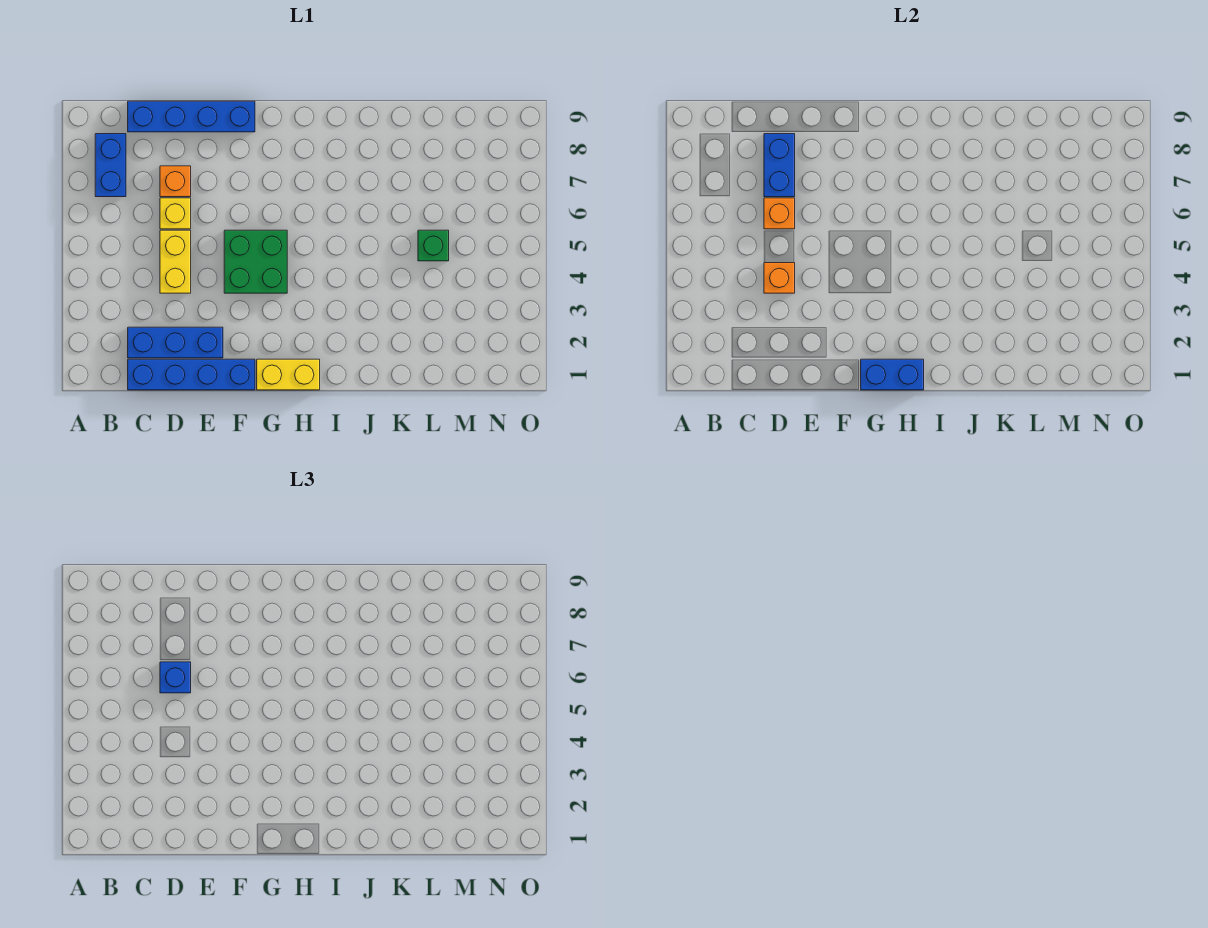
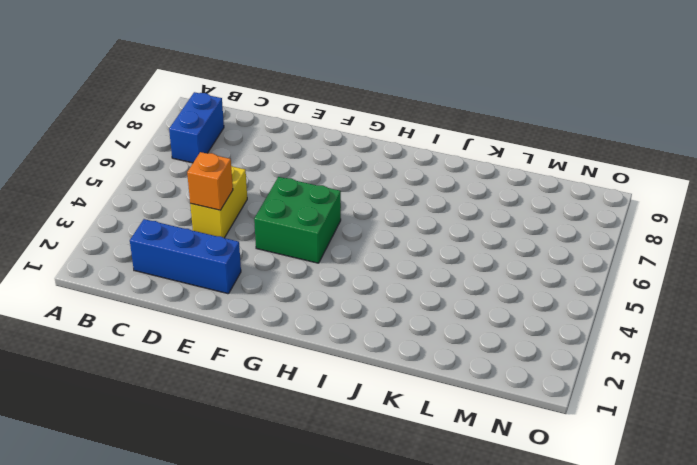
none -> blue brick C1:F1 level 1
none -> blue brick C9:F9 level 1
none -> yellow brick D6 level 1

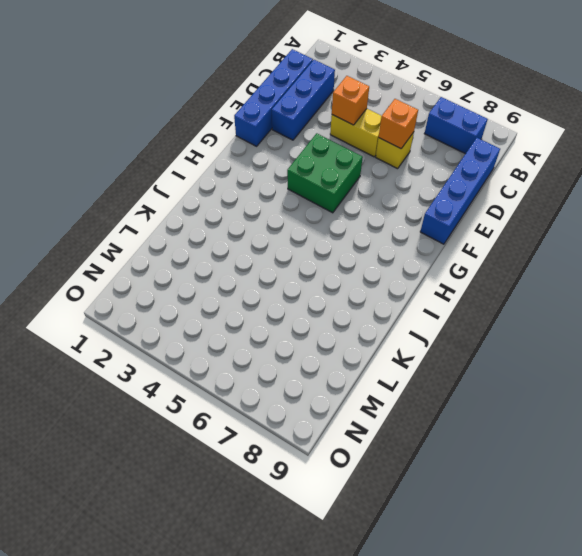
none -> orange brick D7 level 1
none -> yellow brick G1:H1 level 1
none -> green brick L5 level 1

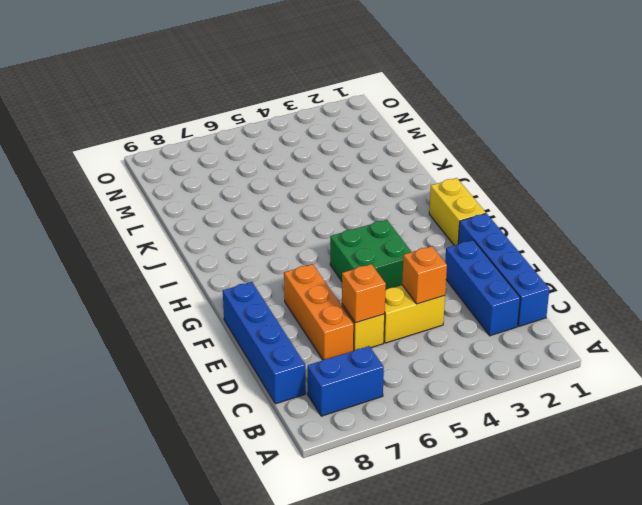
orange brick D7:F7 level 1 -> orange brick D7 level 1
none -> green brick L5 level 1
none -> blue brick D7:D8 level 2
none -> blue brick G1:H1 level 2

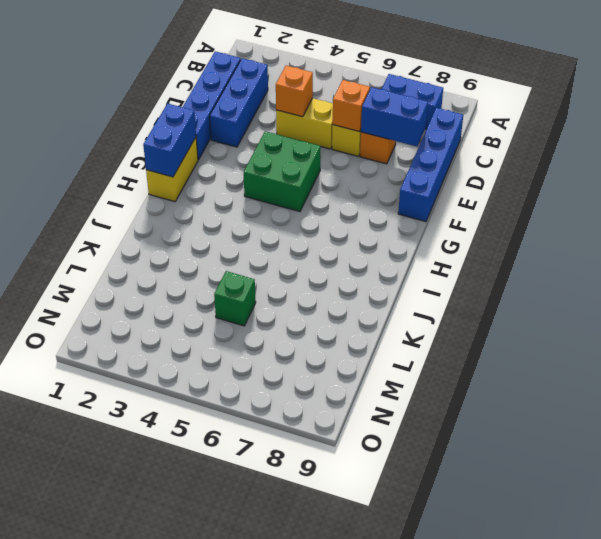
none -> blue brick D6 level 3

